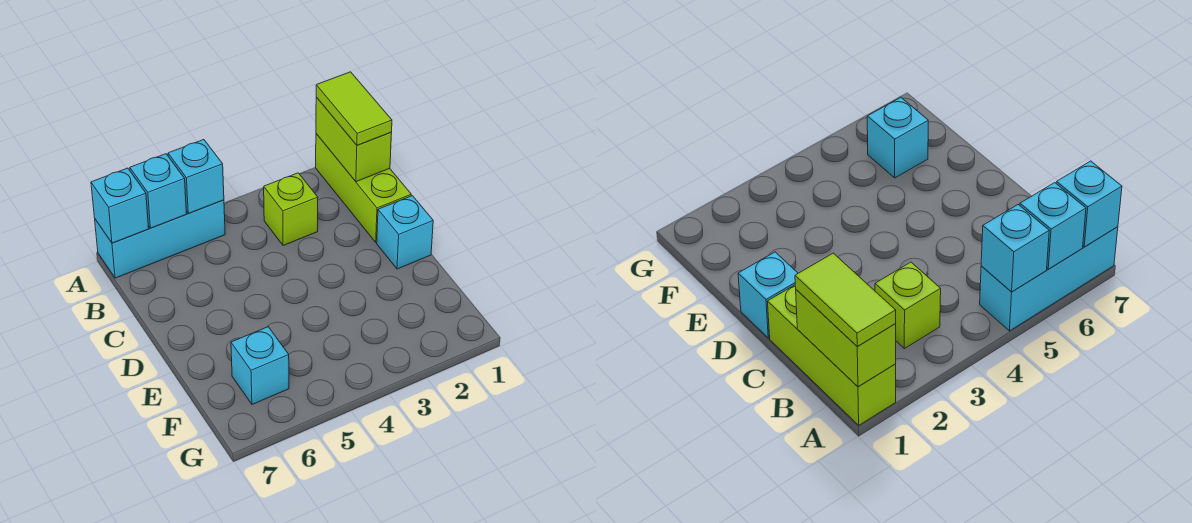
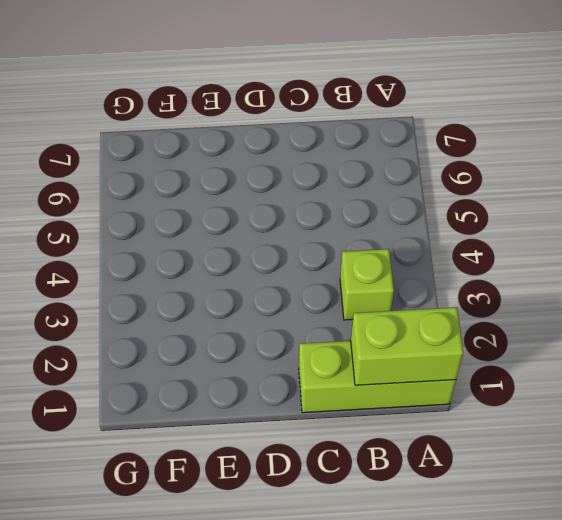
none -> cyan brick A5:A7 level 1
none -> cyan brick D1 level 1

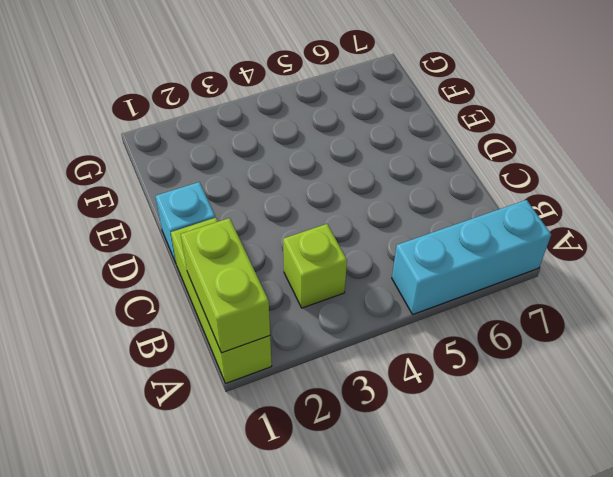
none -> cyan brick F6 level 1
none -> cyan brick A5 level 2

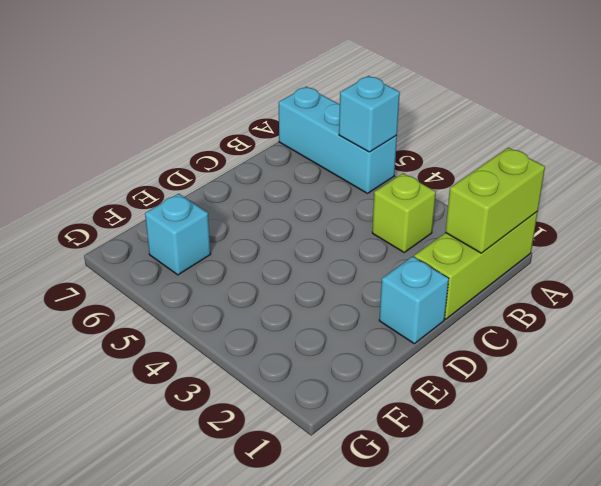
none -> cyan brick A6 level 2
none -> cyan brick A7 level 2

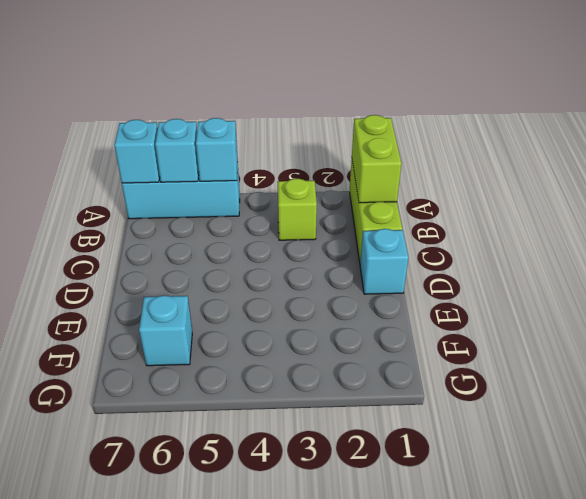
none -> lime tile A1:B1 level 3

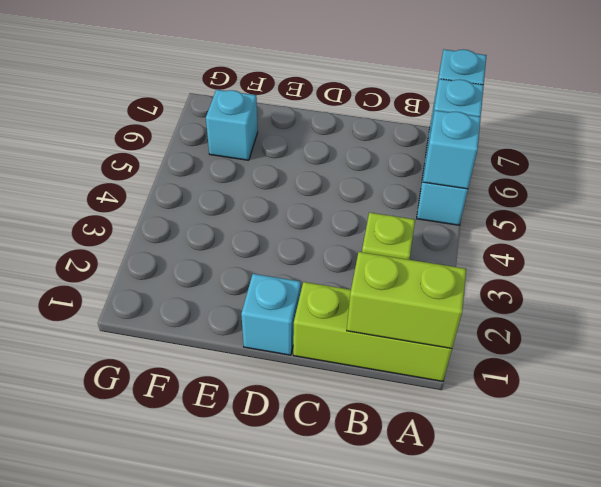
none -> lime tile A1:B1 level 3

